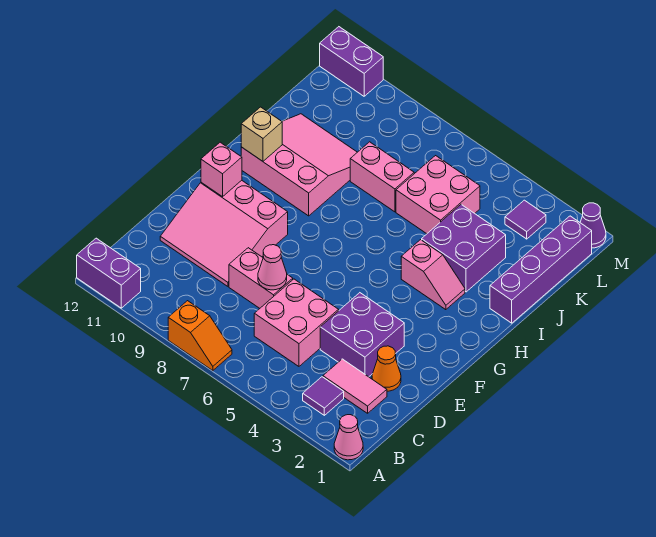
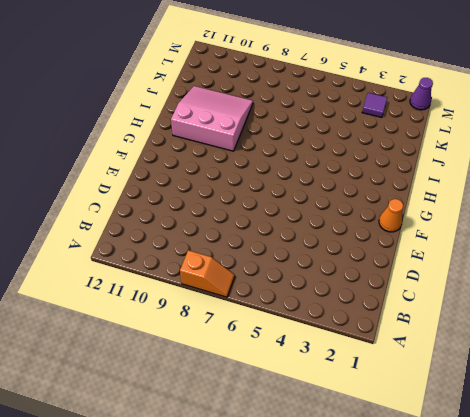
orange cone F1 level 1 -> orange cone D2 level 1
none -> pink cone A1 level 1
none -> purple brick A11:A12 level 1
none -> purple tile B3 level 1

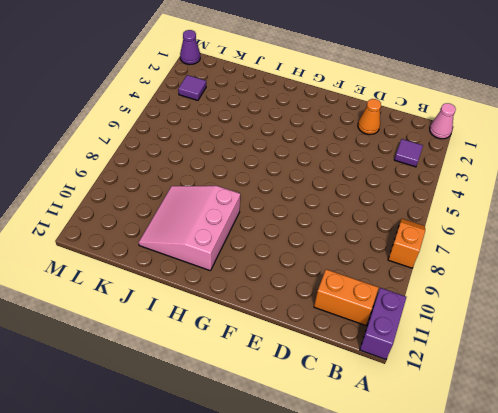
orange brick B11:C11 level 1 -> none
none -> pink tile C2:C3 level 1
none -> pink brick C5:D6 level 1
none -> purple brick D3:E4 level 1

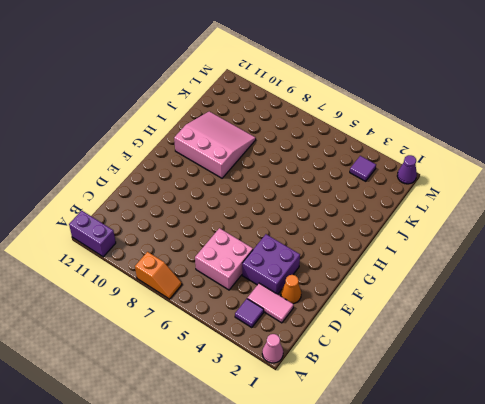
none -> pink brick D7:D8 level 1
none -> pink slope D9:F11 level 1 top F
none -> pink slope H3:H4 level 1 top 4

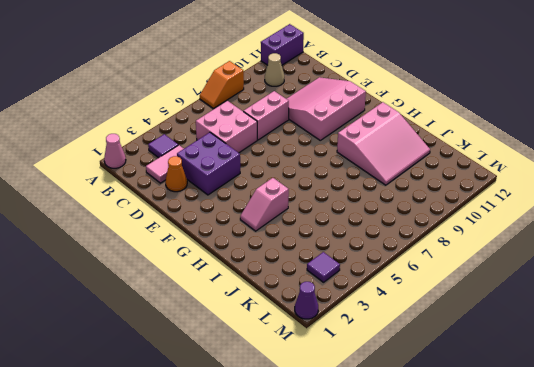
tan cone B10 level 1 -> none
none -> purple brick I1:L1 level 1
none -> purple brick I3:J4 level 1
none -> pink brick J5:K6 level 1

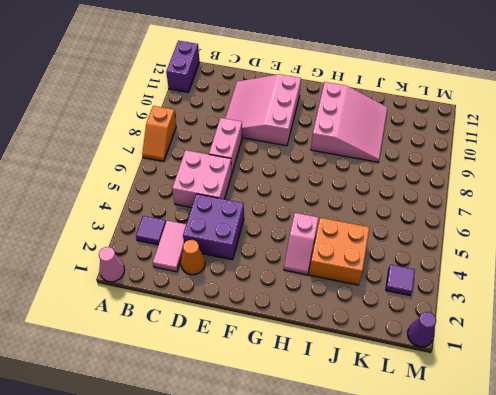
orange brick I3:J4 level 1 -> purple brick I3:J4 level 1
none -> purple brick I1:L1 level 1
none -> pink brick J5:K6 level 1
none -> pink brick J7:J8 level 1

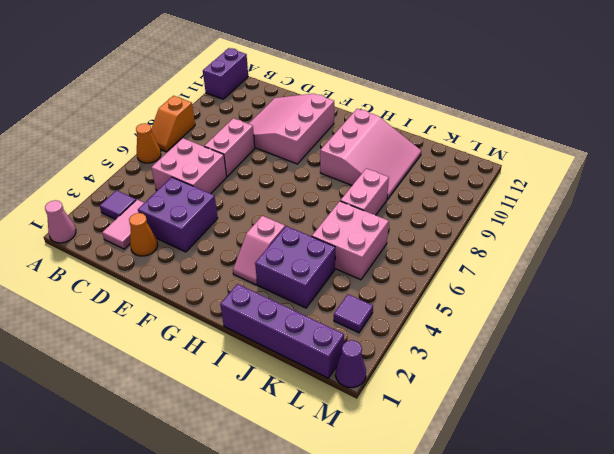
orange cone A6 level 1 -> none
none -> purple brick M11:M12 level 1
none -> pink cone D7 level 2
none -> pink brick F11 level 2

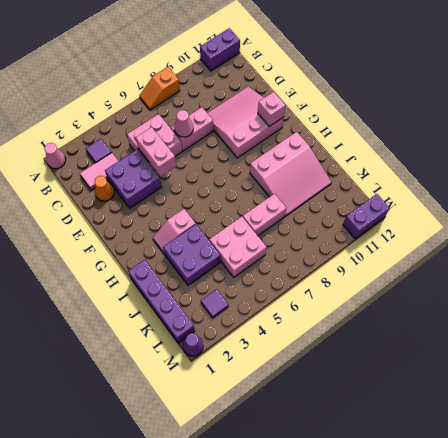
pink brick D5:E5 level 2 -> none
none -> tan brick H11 level 2

